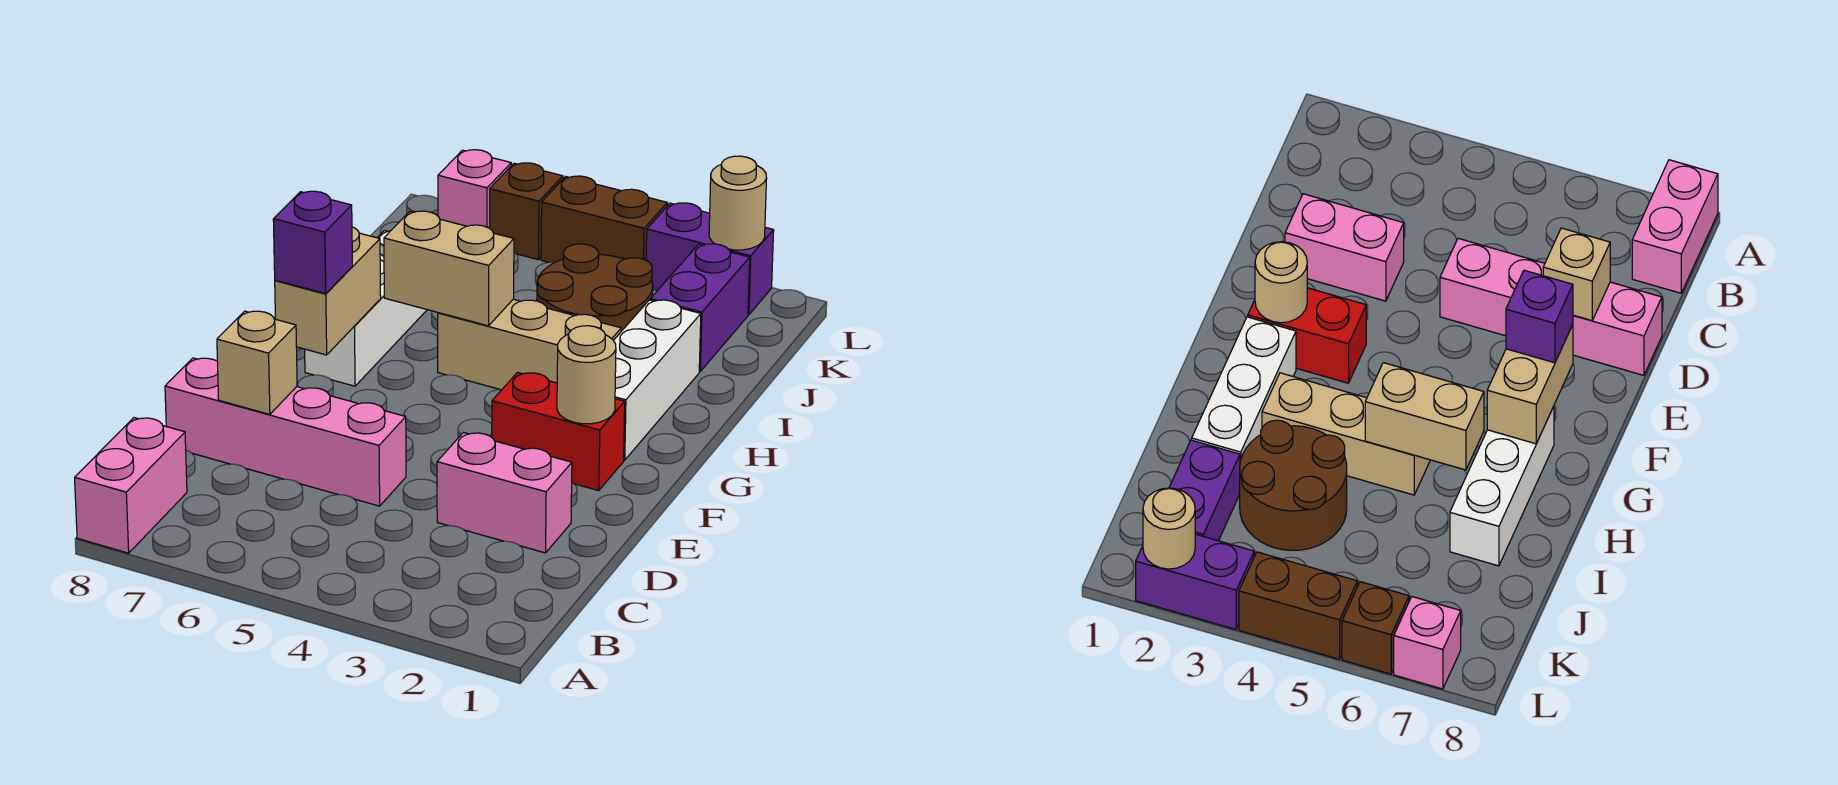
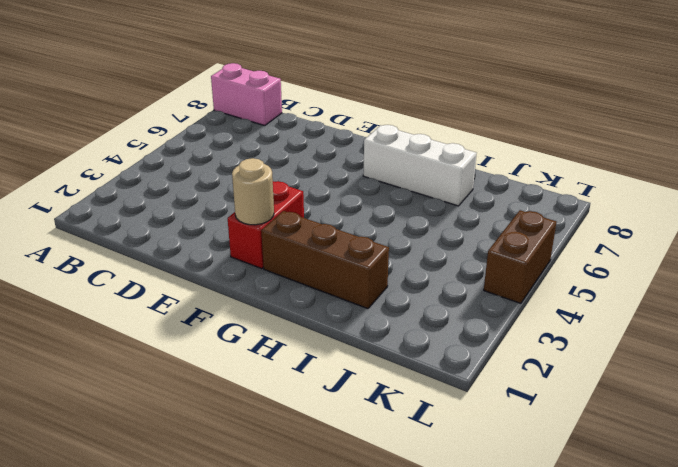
brown brick G2:I2 level 1 -> white brick G2:I2 level 1
none -> pink brick D2:D3 level 1
none -> pink brick D5:D8 level 1
none -> tan brick H3:H5 level 1

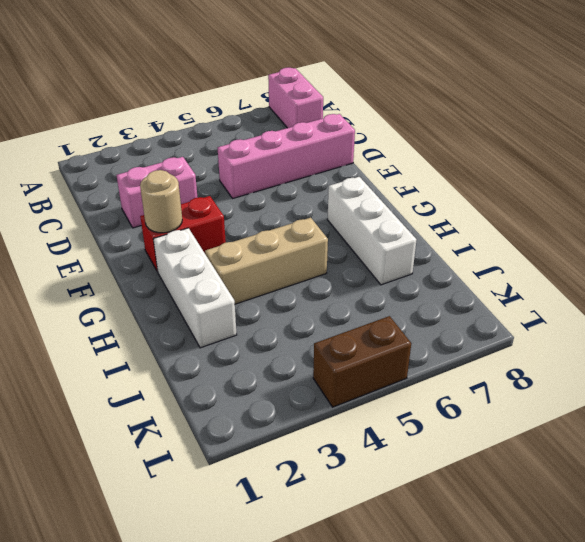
none -> brown round brick I3:J4 level 1
none -> purple brick J2:K2 level 1
none -> purple brick L2:L3 level 1

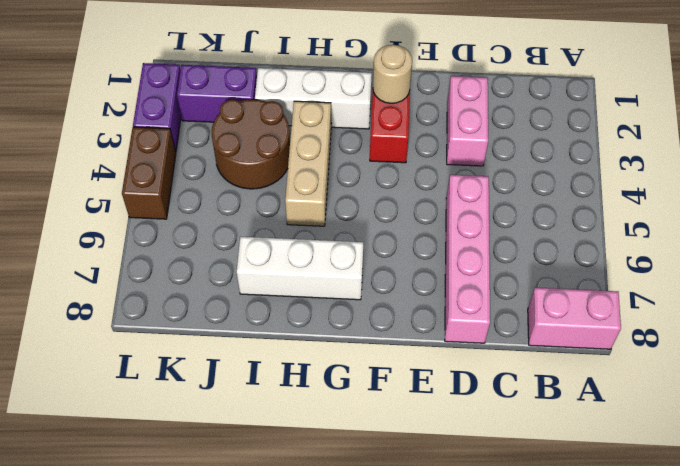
none -> brown brick L6 level 1
none -> pink brick L7 level 1
none -> tan brick D7 level 2

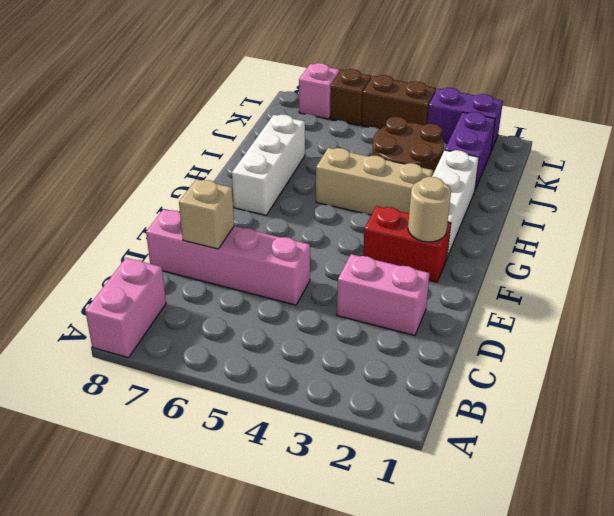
none -> tan brick F7:G7 level 2
none -> tan brick H5:H6 level 2
none -> tan round brick L2 level 2

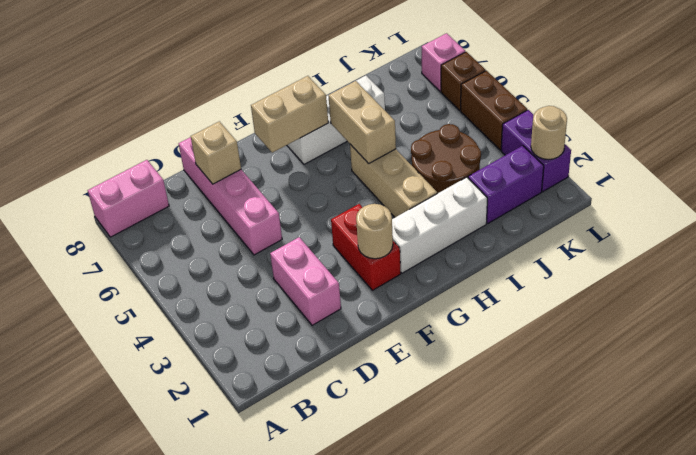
none -> purple brick F7 level 3

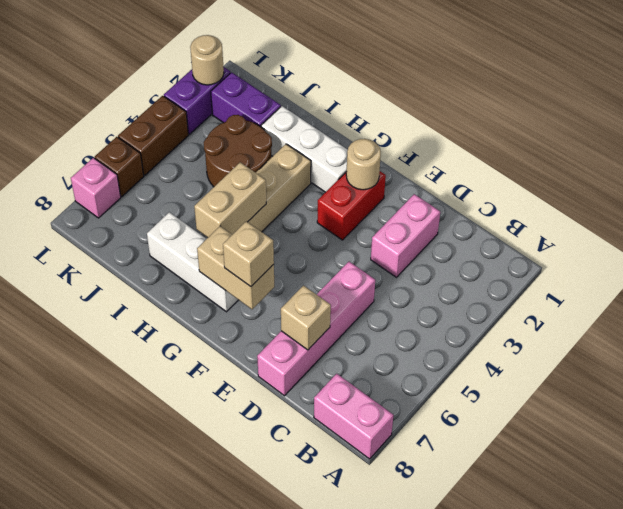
tan brick F7 level 3 -> purple brick F7 level 3

